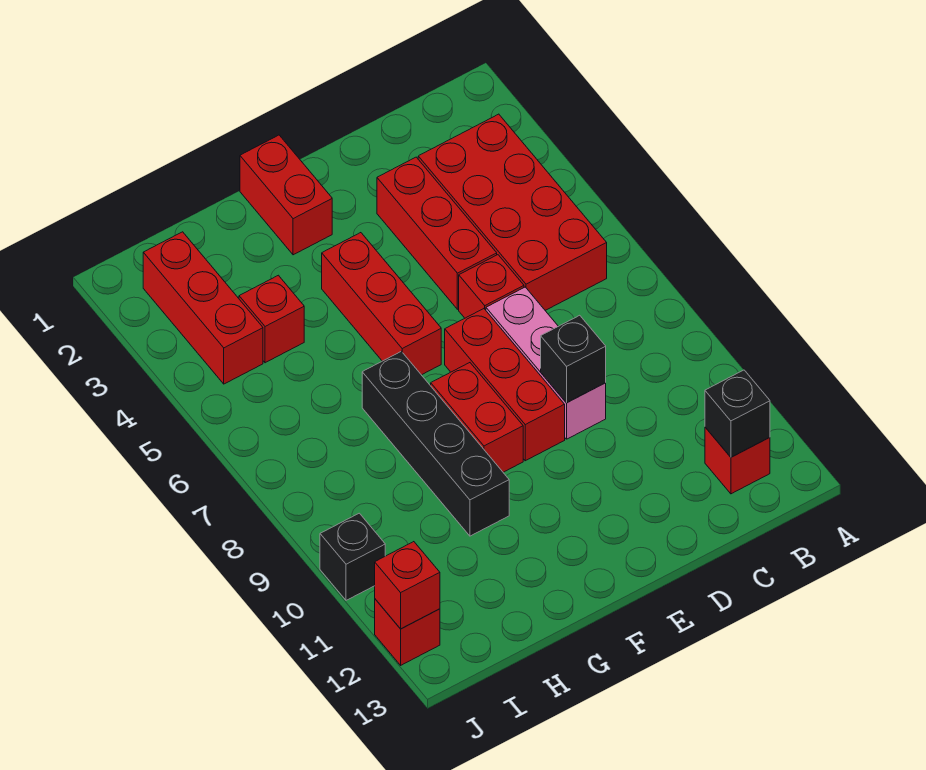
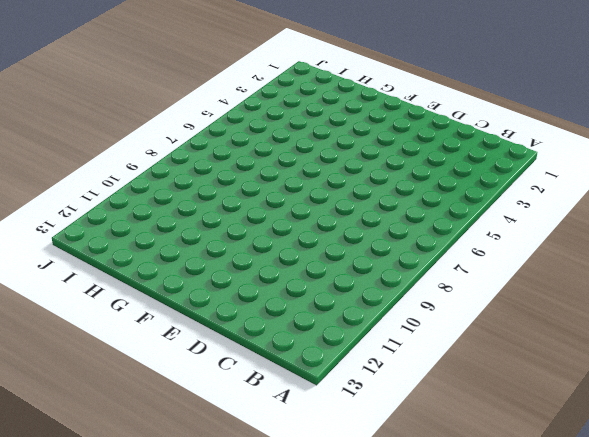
none -> red brick B3:C6 level 1
none -> red brick B12 level 1
none -> red brick D3:D5 level 1

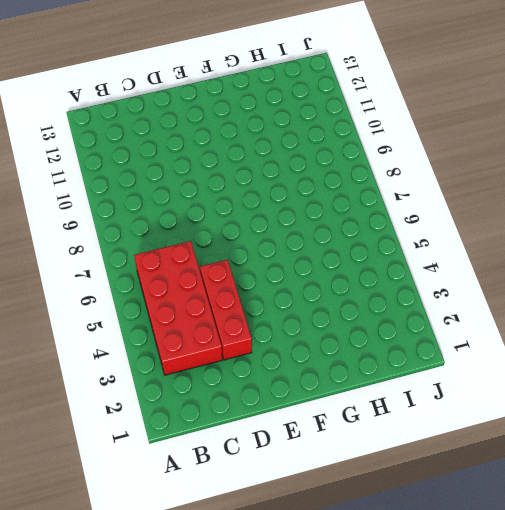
none -> red brick B12 level 1
none -> red brick D6 level 1
none -> pink brick D7:D9 level 1

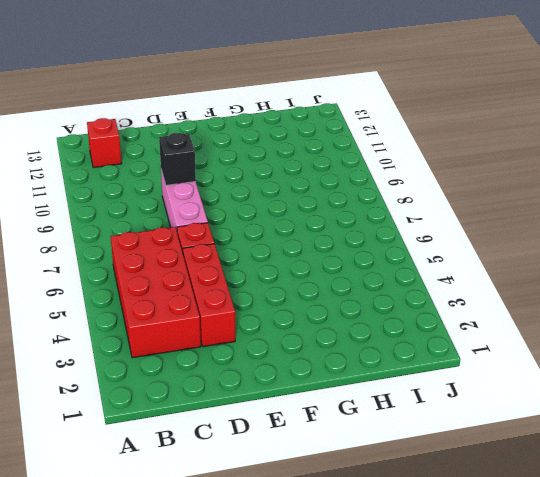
none -> red brick E7:E9 level 1
none -> red brick F1:F2 level 1
none -> red brick F4:F6 level 1

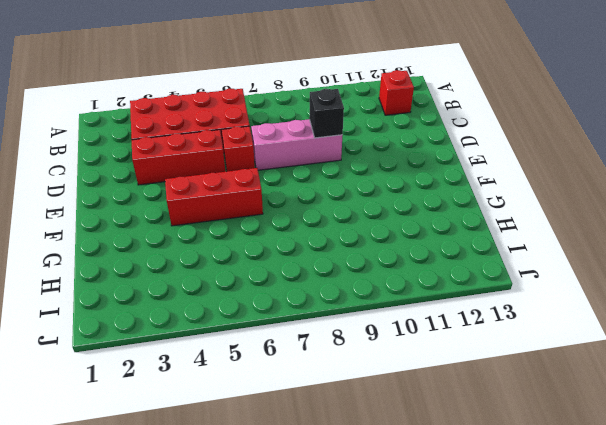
none -> red brick E7:E9 level 1
none -> red brick F1:F2 level 1
none -> red brick F8:F9 level 1

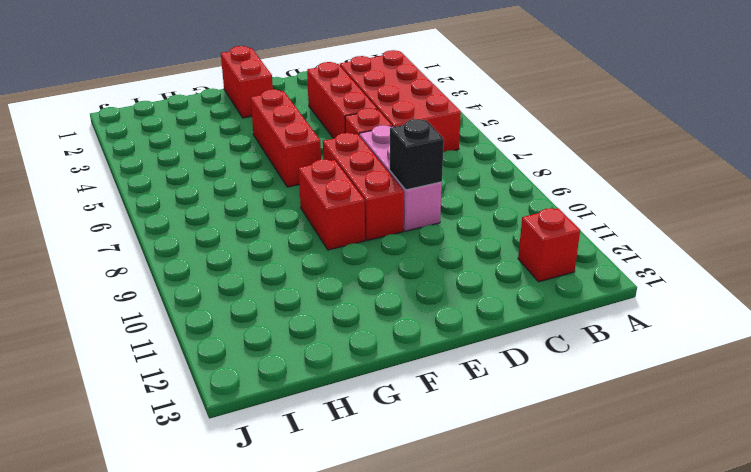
none -> black brick G7:G10 level 1
none -> red brick H4 level 1
none -> red brick I2:I4 level 1

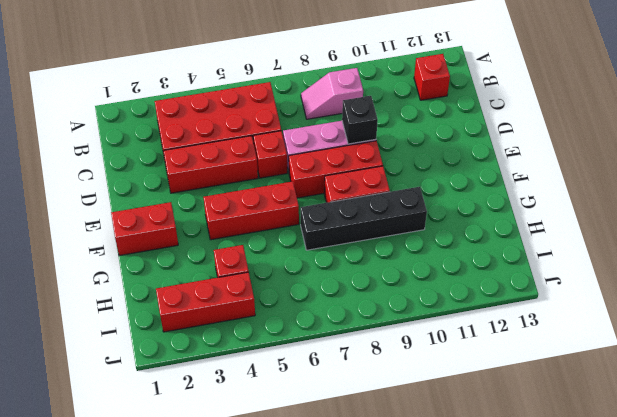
pink slope B8:B9 level 1 top 9 -> none
none -> black brick J10 level 1
none -> red brick J12 level 1
none -> black brick B12 level 2

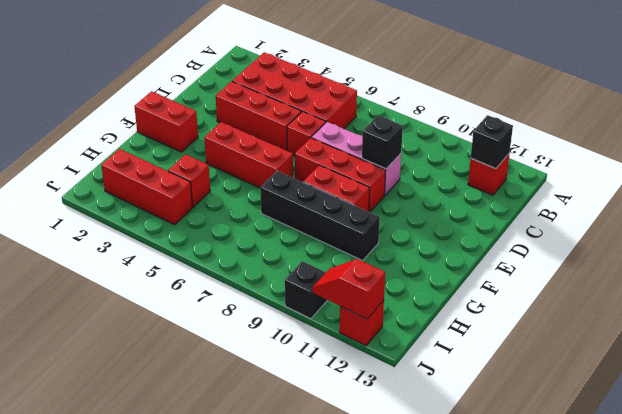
red slope J11:J12 level 2 top 12 -> red brick J12 level 2

